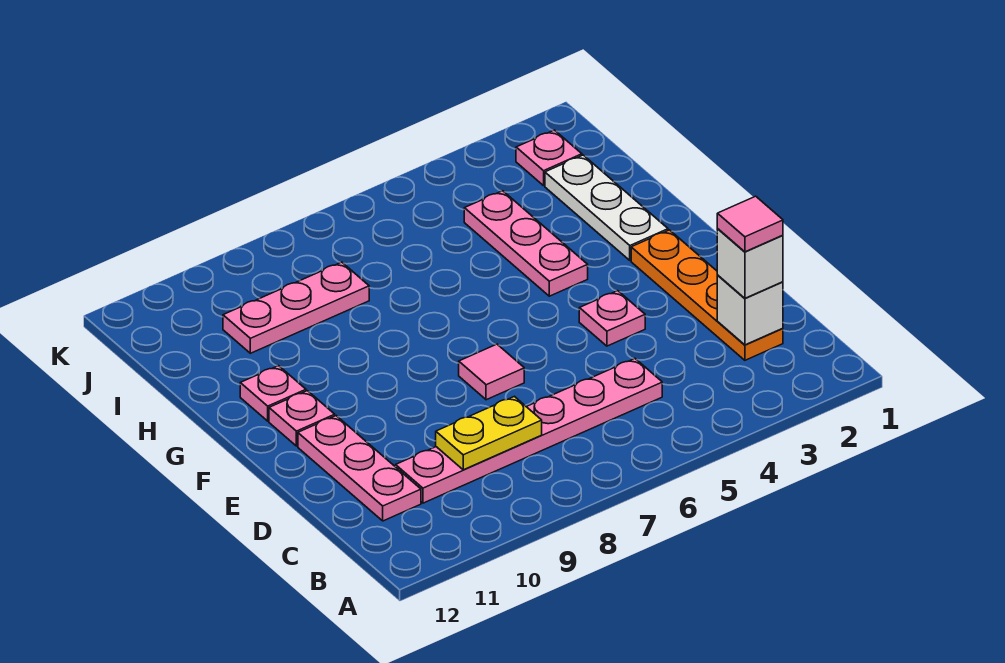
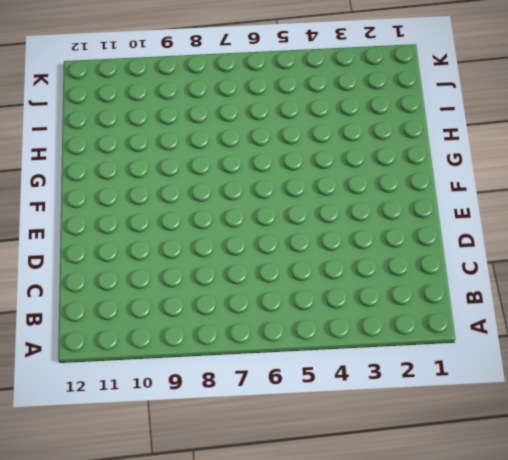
none -> orange plate C2:F2 level 1
none -> pink plate C5:C10 level 1
none -> pink plate C11:E11 level 1

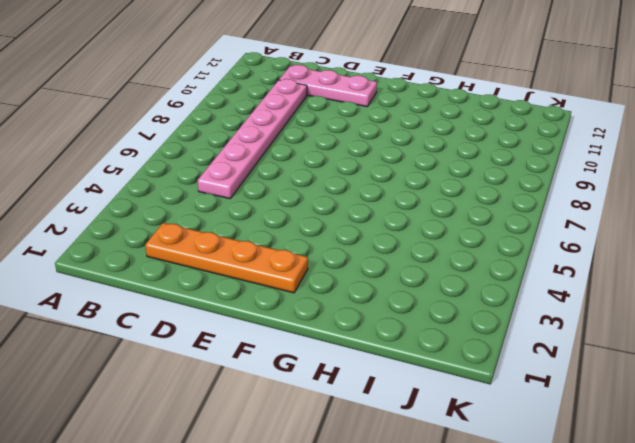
none -> pink plate E4 level 1
none -> pink tile E7 level 1
none -> pink plate F11 level 1

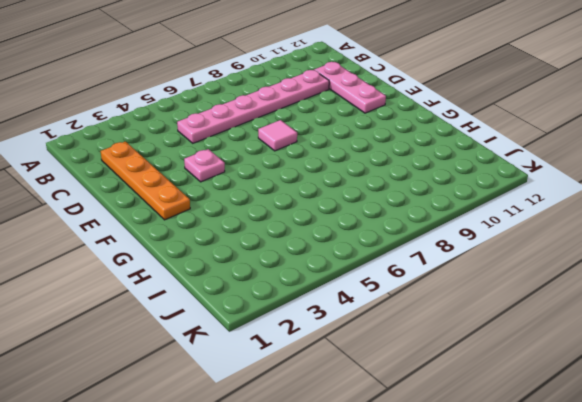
none -> pink plate F11 level 1
none -> white plate G2:I2 level 1
none -> pink plate G4:I4 level 1

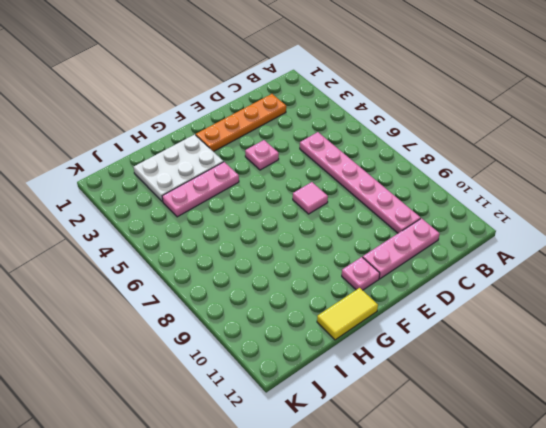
white plate G2:I3 level 1 -> white plate G2:I2 level 1
yellow tile G12:H12 level 1 -> none
none -> pink plate G11 level 1
none -> pink plate I8:I10 level 1
none -> pink plate J2 level 1

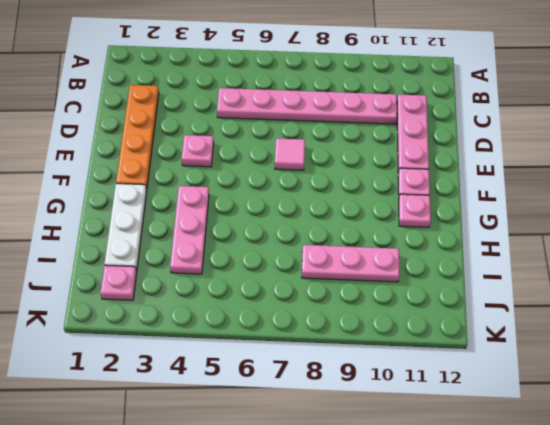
none -> white brick C2 level 2
none -> yellow plate C8:C9 level 2
none -> white brick C2 level 3

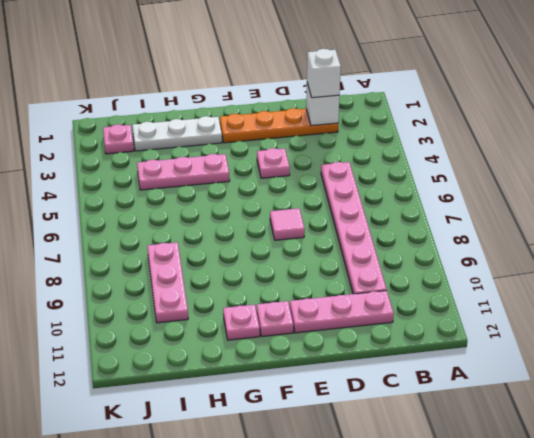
none -> yellow plate C8:C9 level 2
none -> pink tile C2 level 4

